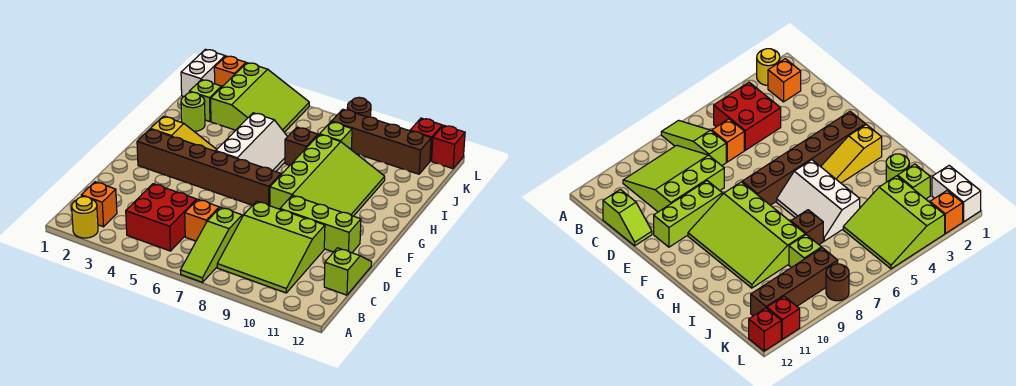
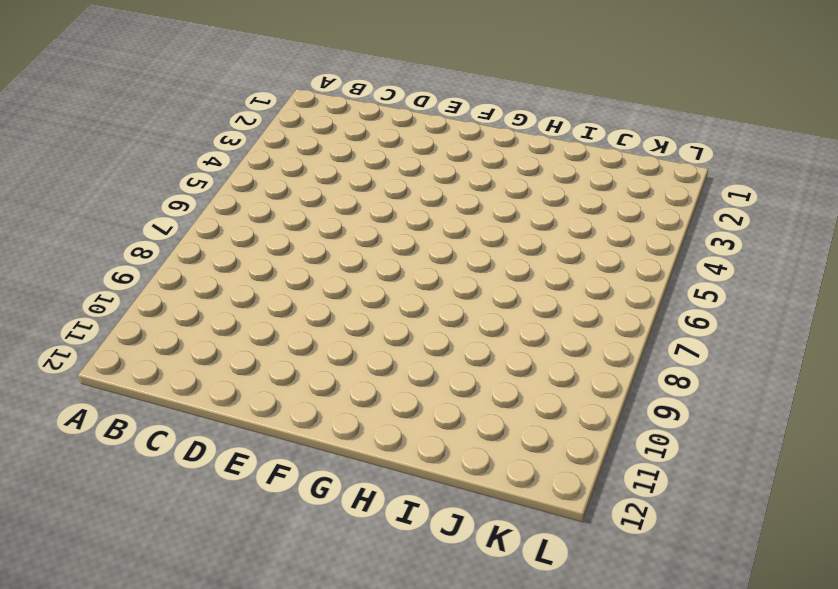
none -> yellow round brick A2 level 1
none -> lime slope A7:C7 level 1 top C
none -> orange brick B2 level 1

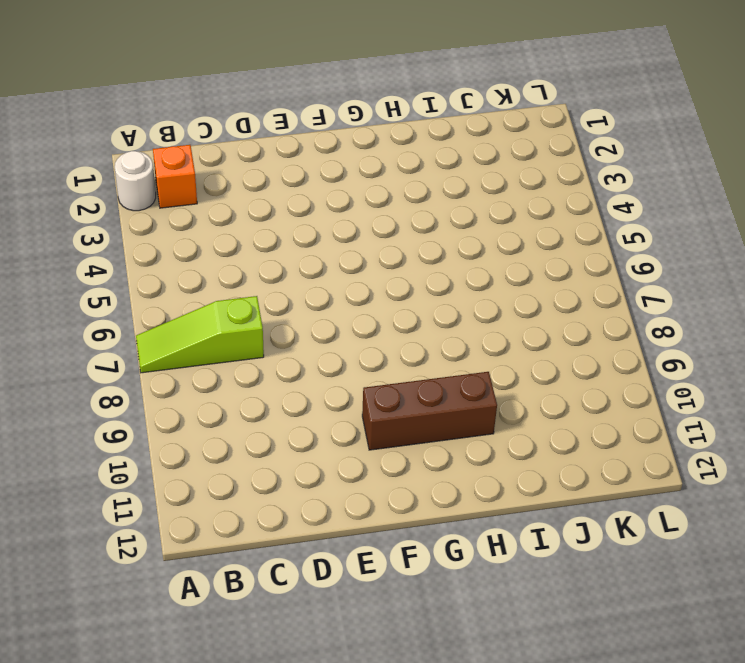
white round brick A2 level 1 -> yellow round brick A2 level 1
brown brick F10:H10 level 1 -> lime slope F8:I10 level 1 top 8
none -> red brick B4:C5 level 1
none -> lime slope B8:D10 level 1 top D
none -> orange brick C6 level 1

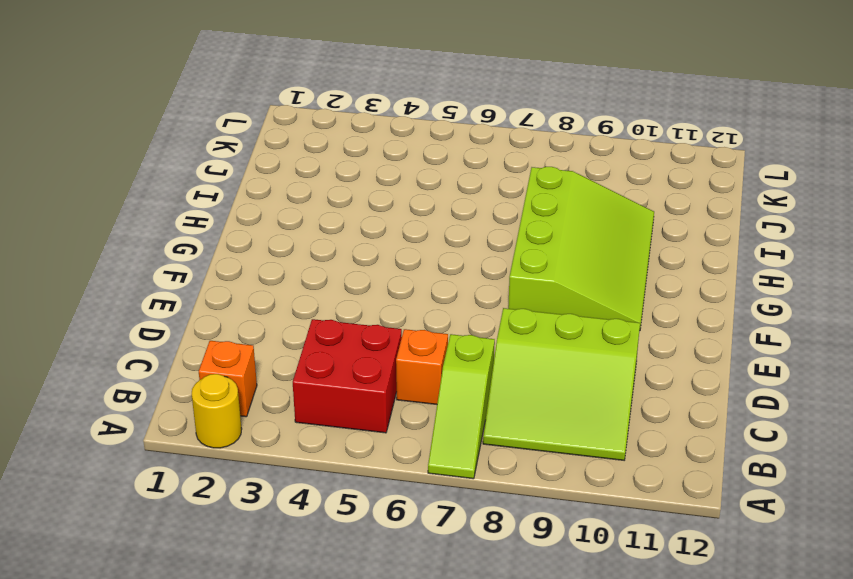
none -> lime slope C12:D12 level 1 top C
none -> lime brick E9:E11 level 1
none -> brown brick F2:F7 level 1

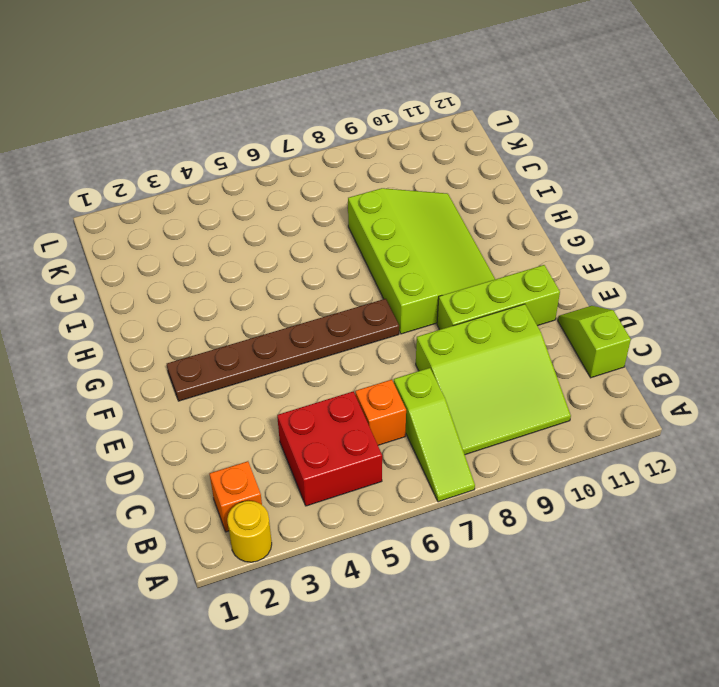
brown plate F2:F7 level 1 -> brown brick F2:F7 level 1
none -> yellow slope G2:G4 level 1 top 2
none -> white slope G5:I6 level 1 top 5
none -> lime round brick I2 level 1

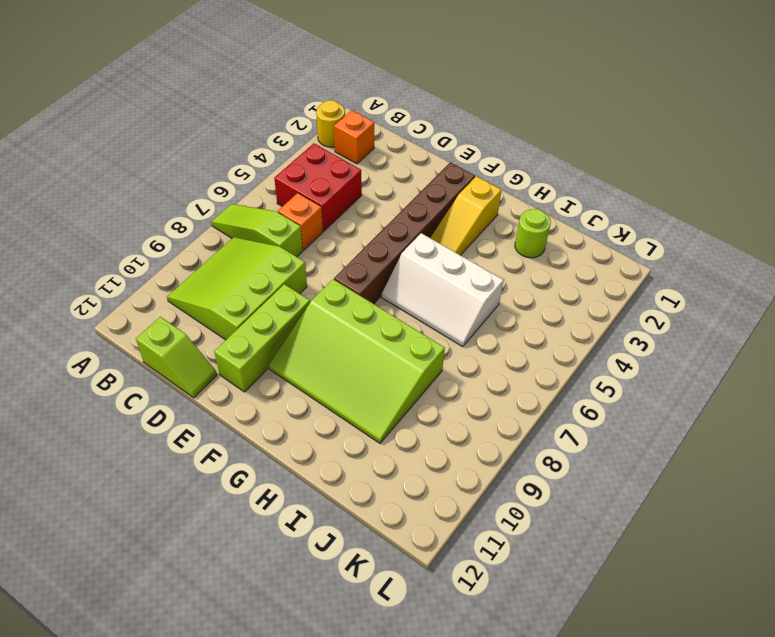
none -> brown brick I7 level 1
none -> lime brick J2 level 1
none -> lime slope J3:L5 level 1 top 3

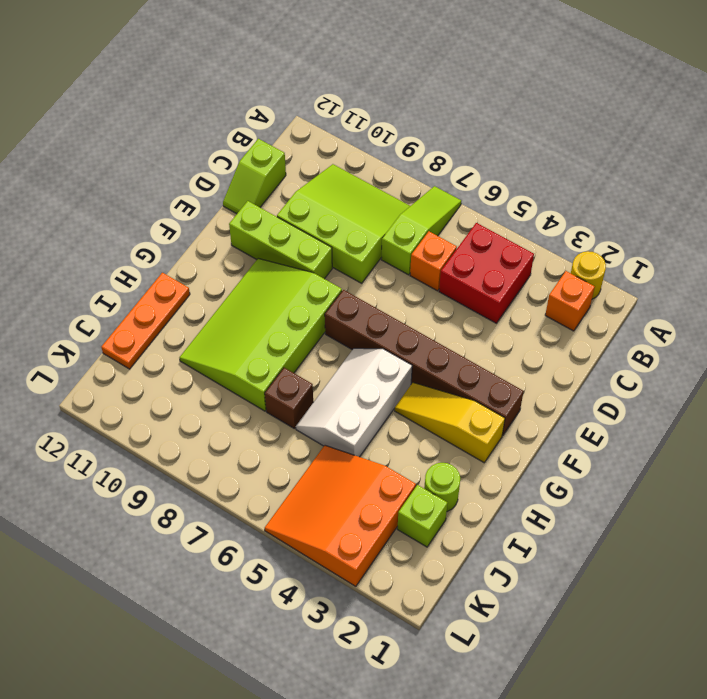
orange plate H12:J12 level 1 -> none
orange slope J3:L5 level 1 top 3 -> lime slope J3:L5 level 1 top 3
none -> lime brick J8 level 1
none -> white brick K1:L1 level 1
none -> brown brick K8:K11 level 1

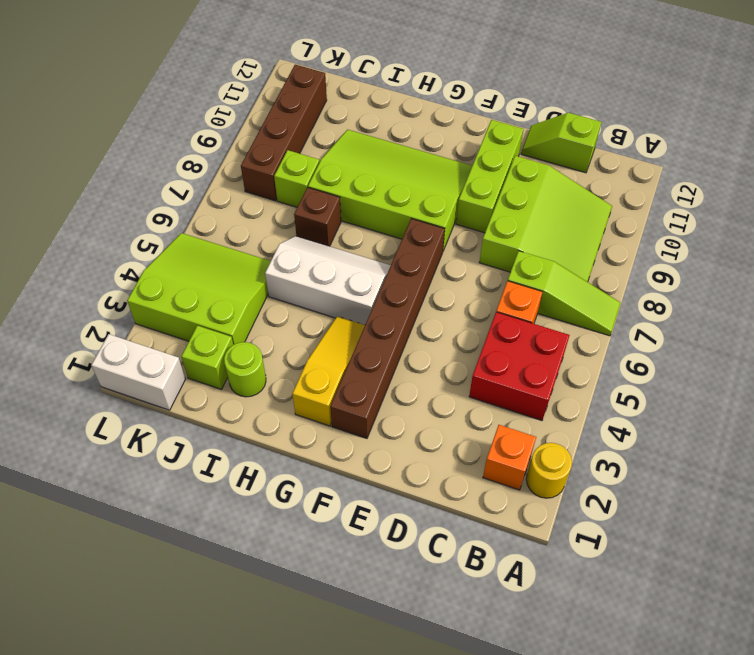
none -> orange brick L2 level 1
none -> brown round brick L8 level 1
none -> red brick L11 level 1

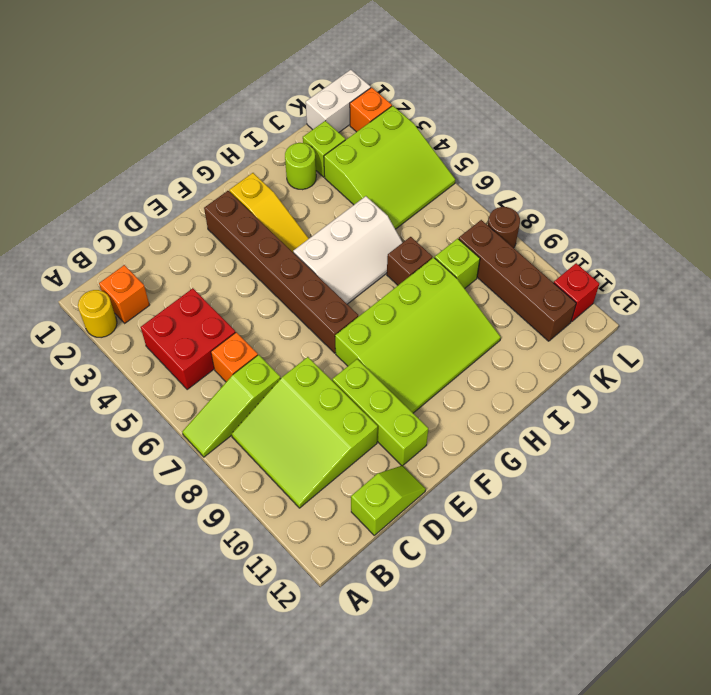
none -> red brick L12 level 1

